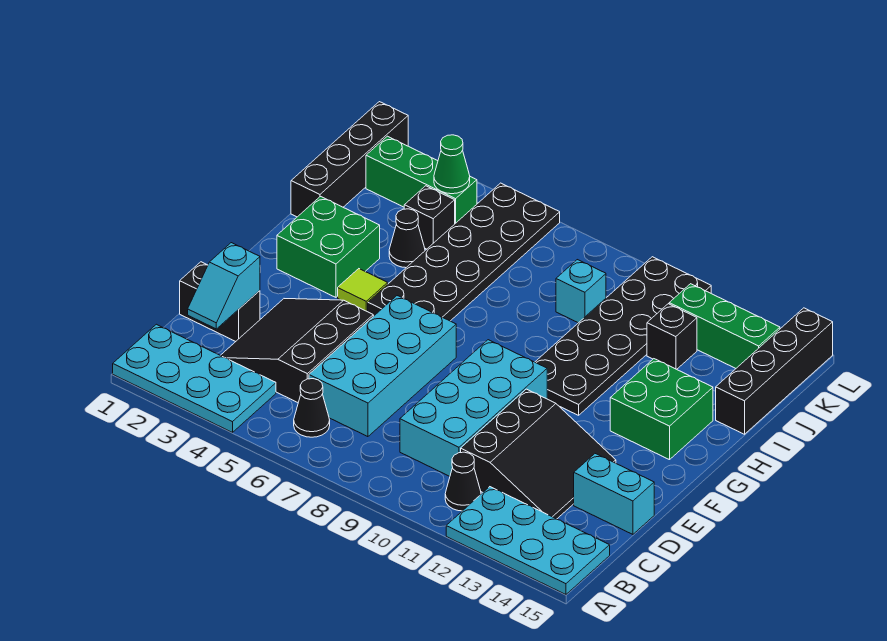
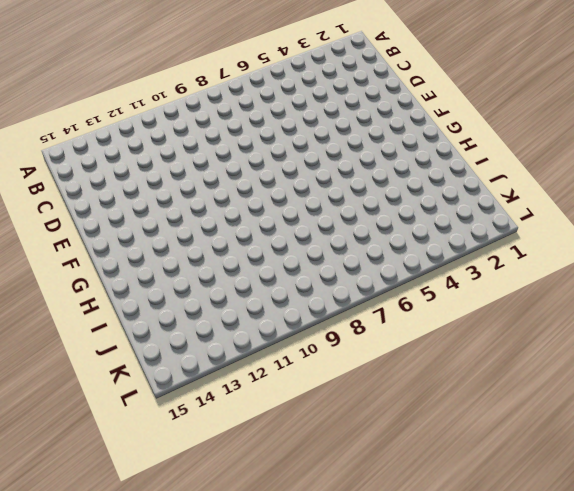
none -> cyan plate A1:B4 level 1
none -> cyan plate A12:B15 level 1
none -> black cone B6 level 1

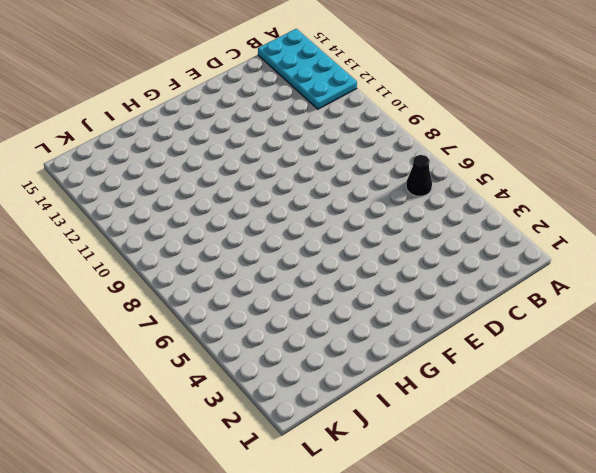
none -> cyan plate A1:B4 level 1
none -> black cone B11 level 1
none -> black slope C3:E5 level 1 top 5

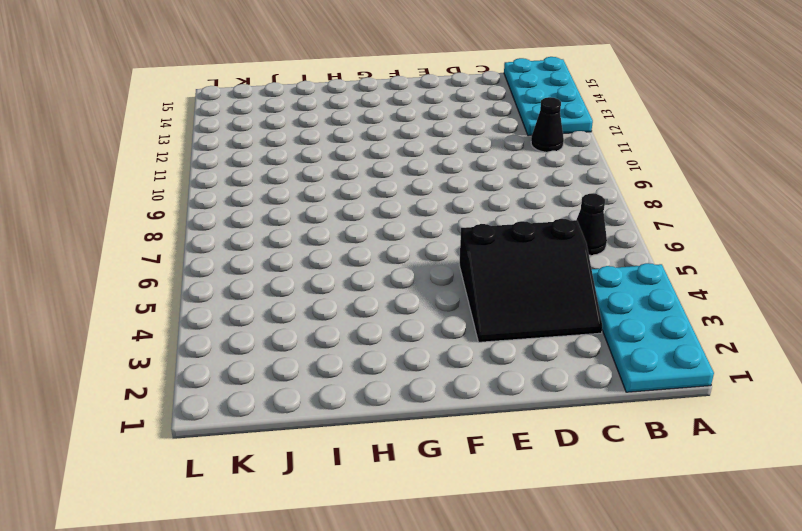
none -> cyan brick C6:F7 level 1
none -> cyan brick C9:F10 level 1
none -> black slope C11:E13 level 1 top 11

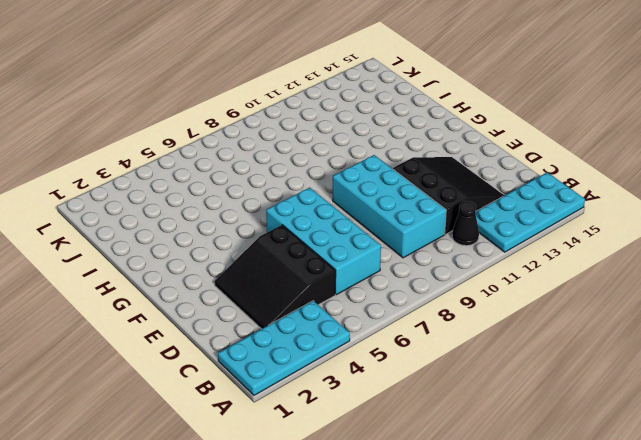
none -> black cone B6 level 1
none -> black brick D1:D2 level 1
none -> cyan brick D14:D15 level 1

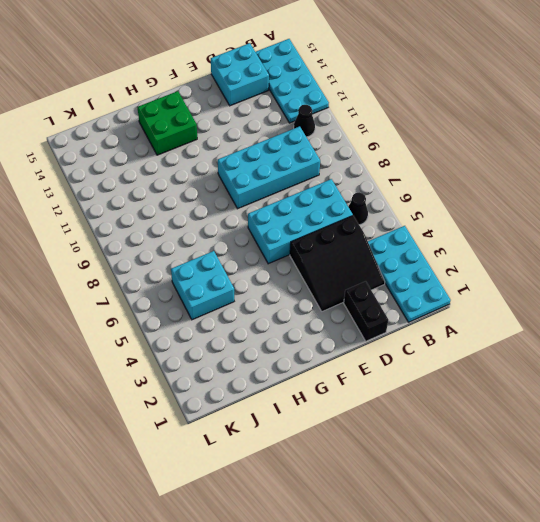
cyan brick C14:D15 level 1 -> cyan brick D14:D15 level 1
cyan brick I5:J6 level 1 -> black plate G5:L6 level 1
none -> black slope C11:E13 level 1 top 11
none -> green brick G2:H3 level 1
none -> lime tile G4 level 1

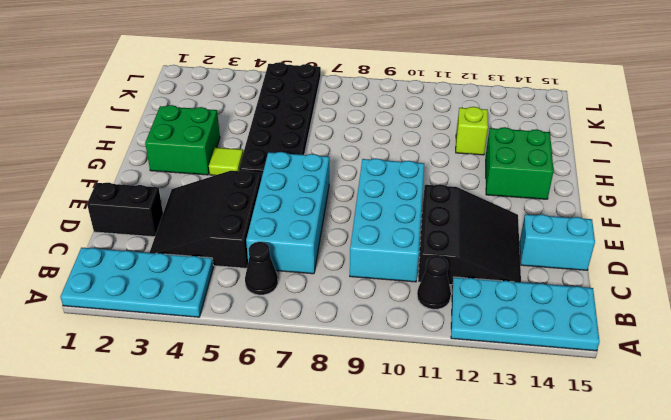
lime brick I12 level 1 -> none
none -> black plate G10:L11 level 1
none -> black brick I1:L1 level 1
none -> black cone I4 level 1

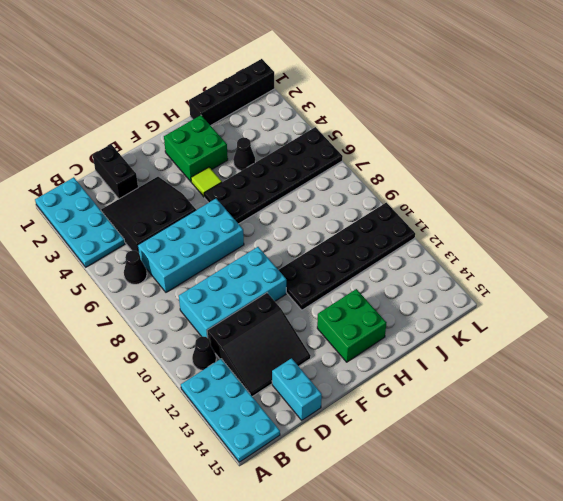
none -> black brick I15:L15 level 1
none -> black brick J4 level 1
none -> cyan brick J9 level 1

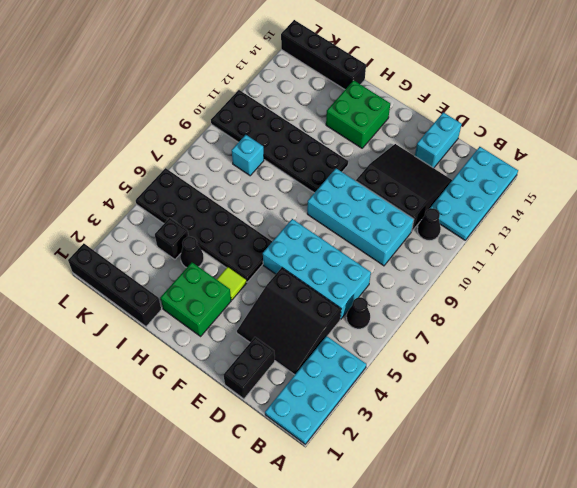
none -> black brick J12 level 1
none -> green brick K2:K4 level 1
none -> green brick K12:K14 level 1

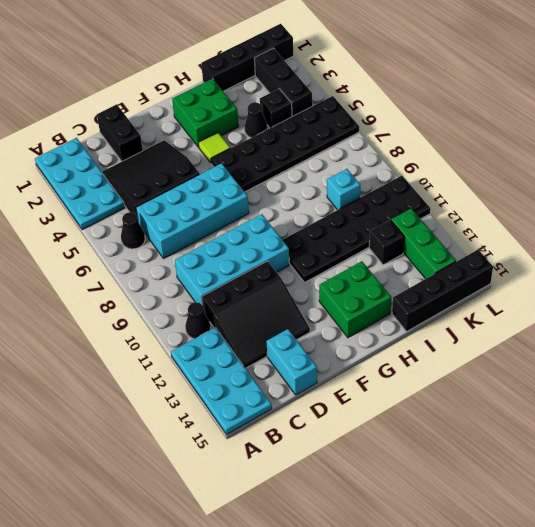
black brick K2:K4 level 1 -> green brick K2:K4 level 1
none -> cyan slope C2:D2 level 2 top D
none -> green cone K4 level 2

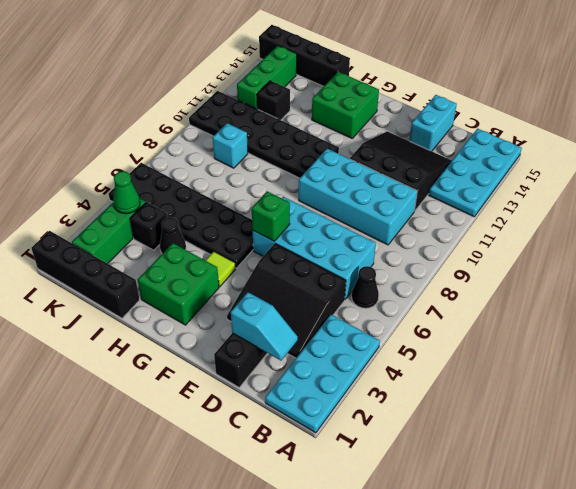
green brick F6 level 2 -> none
none -> black cone B11 level 1

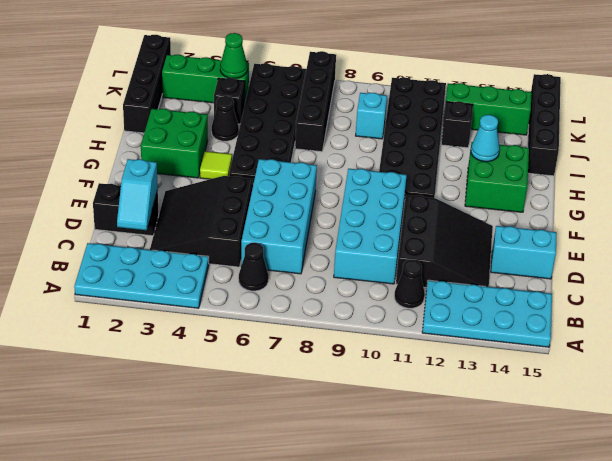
cyan cone H13 level 2 -> none
black brick I7:L7 level 1 -> none

